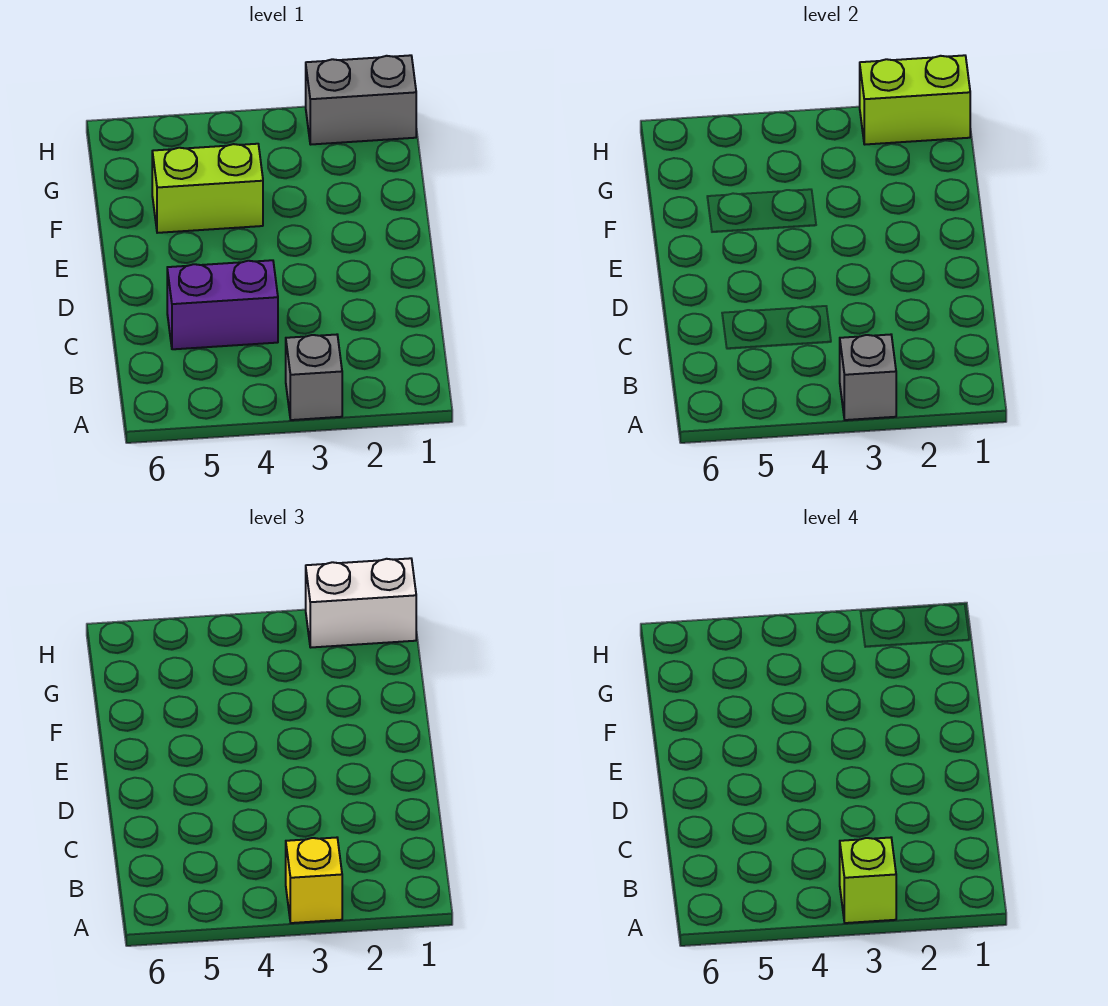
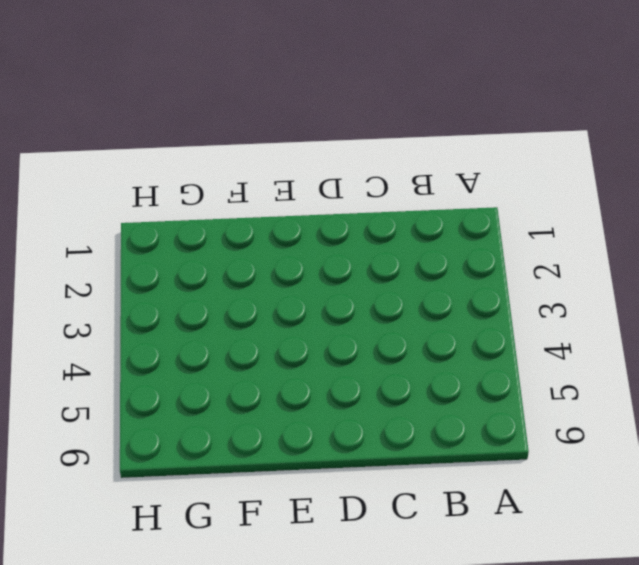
none -> grey brick A3 level 1
none -> purple brick C4:C5 level 1

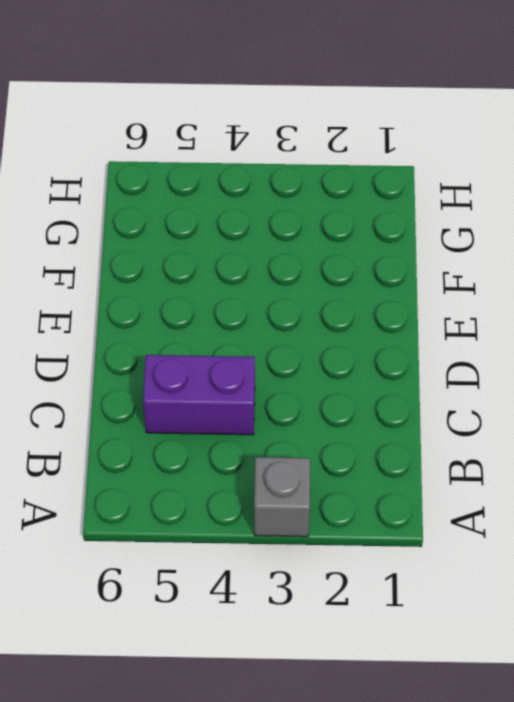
none -> lime brick F4:F5 level 1
none -> grey brick H1:H2 level 1

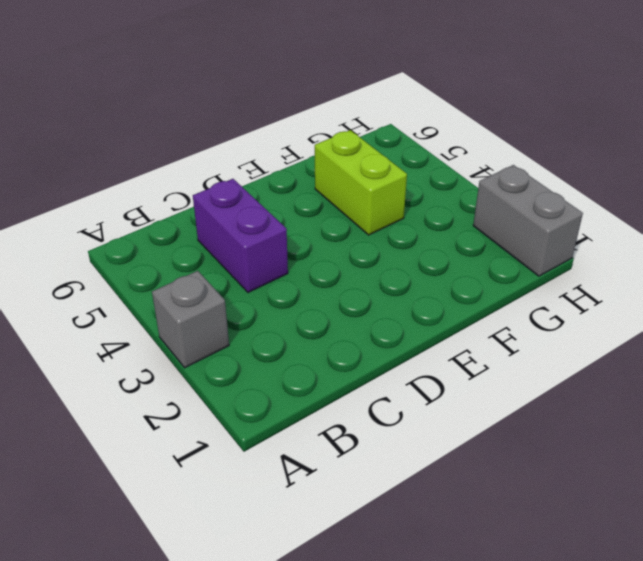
none -> grey brick A3 level 2
none -> lime brick H1:H2 level 2

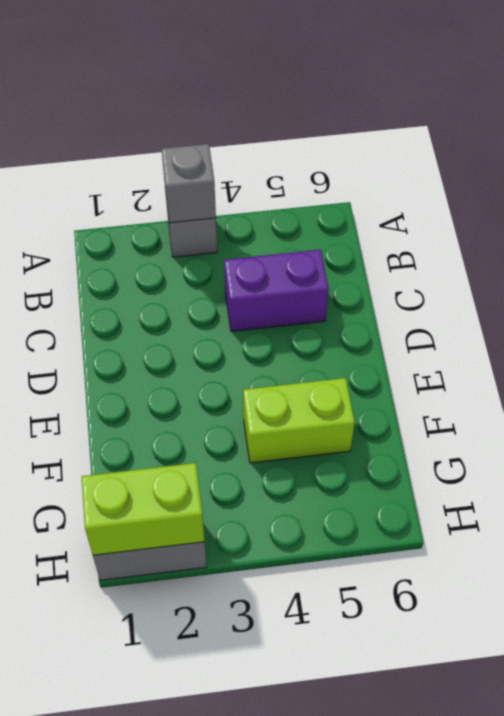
none -> yellow brick A3 level 3
none -> white brick H1:H2 level 3

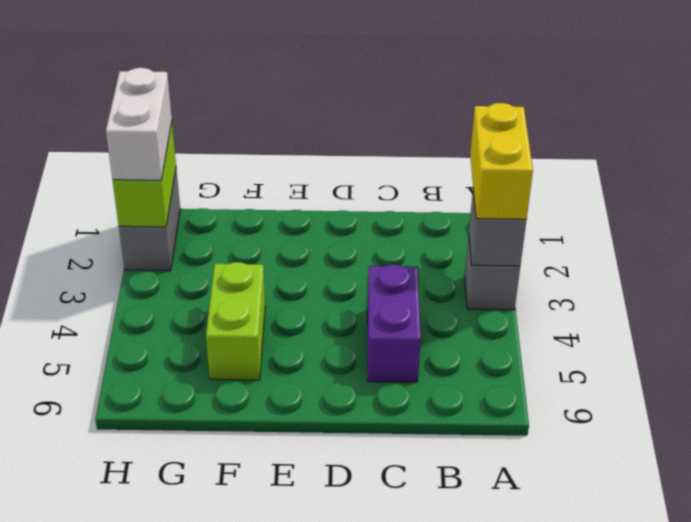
yellow brick A2:A3 level 3 -> yellow brick A3 level 3
none -> lime brick A3 level 4

